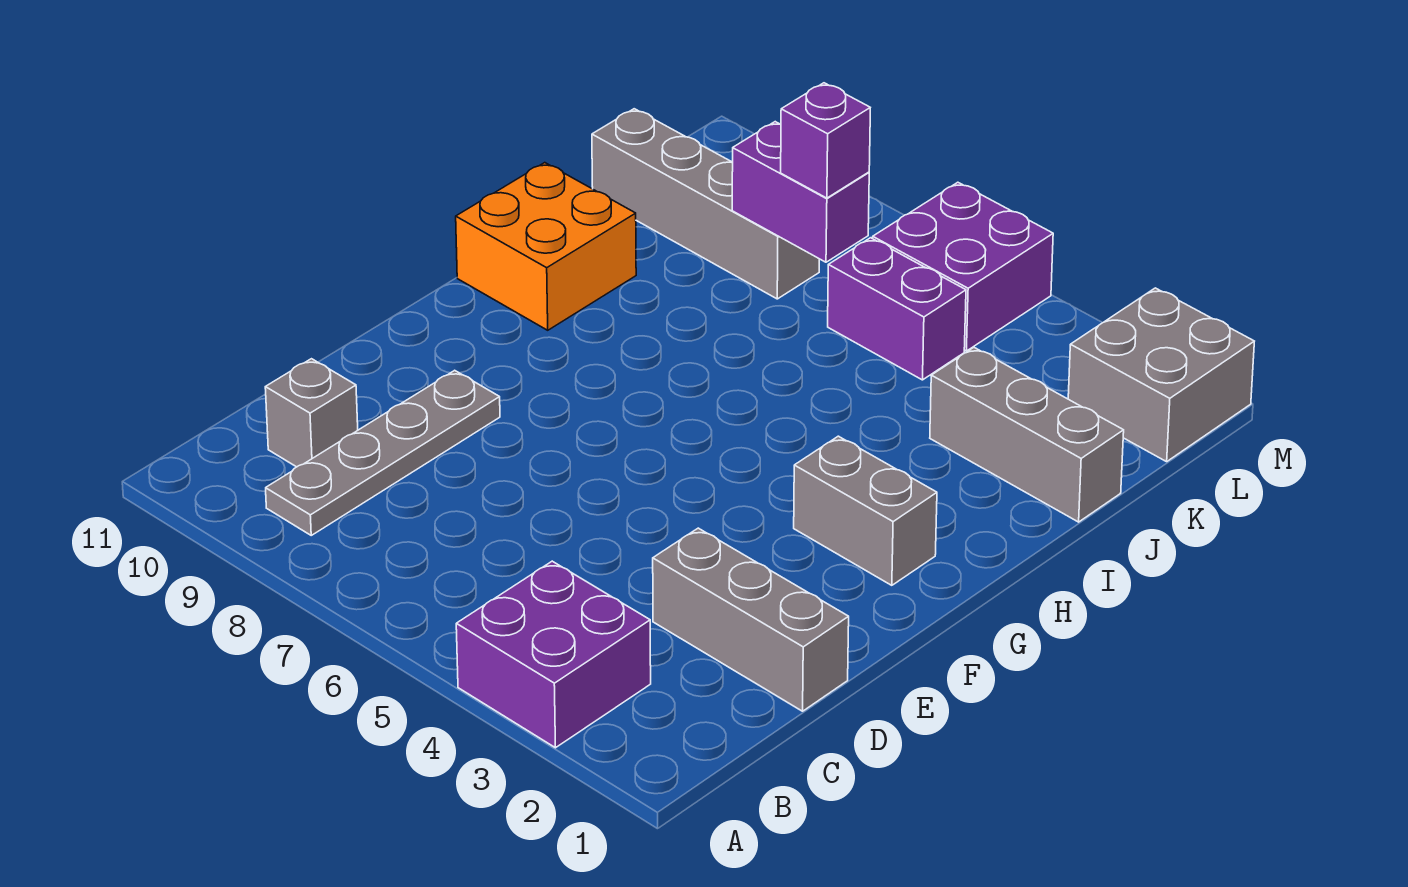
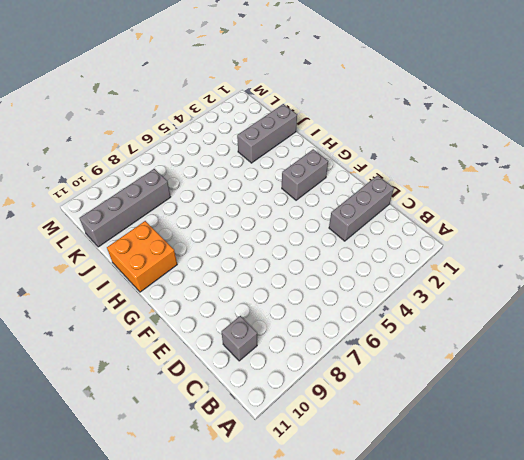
none -> purple brick A3:B4 level 1
none -> grey plate B9:E9 level 1
none -> purple brick K5:K6 level 1

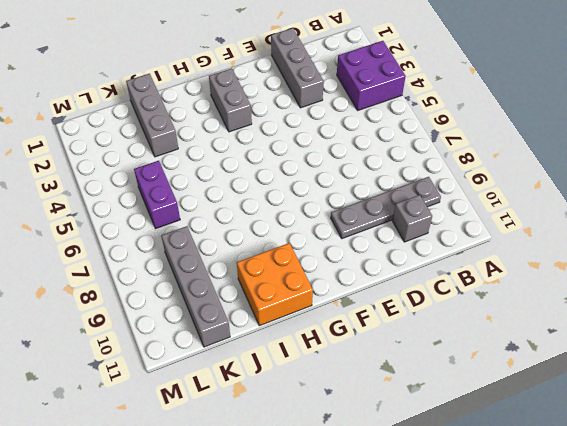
none -> grey brick L1:M2 level 1
none -> purple brick L5:M6 level 1
none -> purple brick K7:K8 level 2

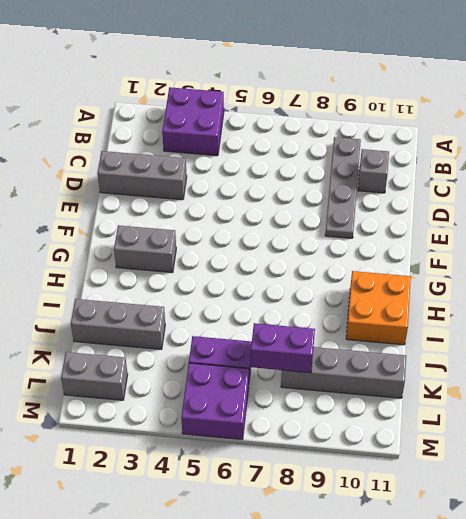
grey brick L1:L2 level 1 -> grey brick L1:M2 level 1
none -> purple brick K7 level 3

